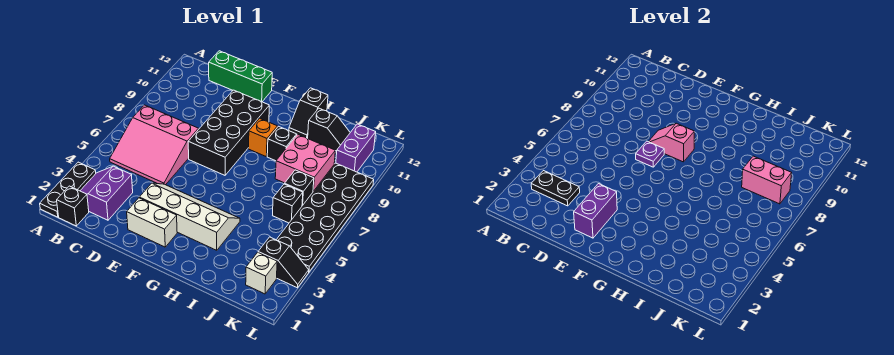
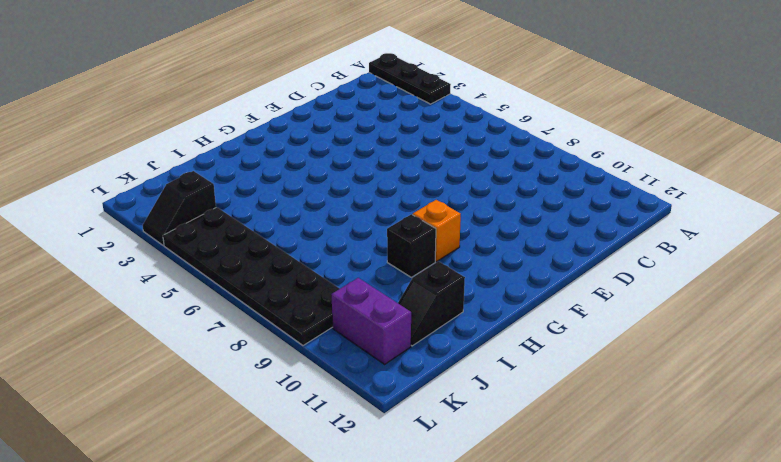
none -> black brick B1 level 1
none -> purple slope B2:C3 level 1 top C
none -> pink slope B5:D7 level 1 top 7

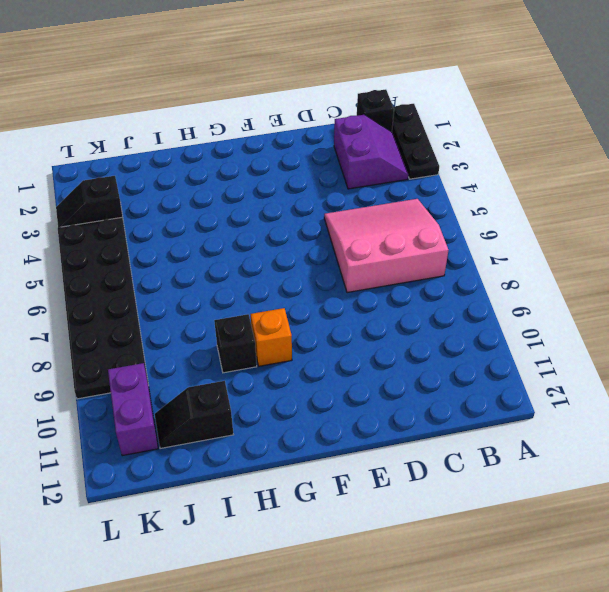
none -> green brick C12:E12 level 1
none -> white brick E2:F2 level 1
none -> white slope E3:H4 level 1 top 3

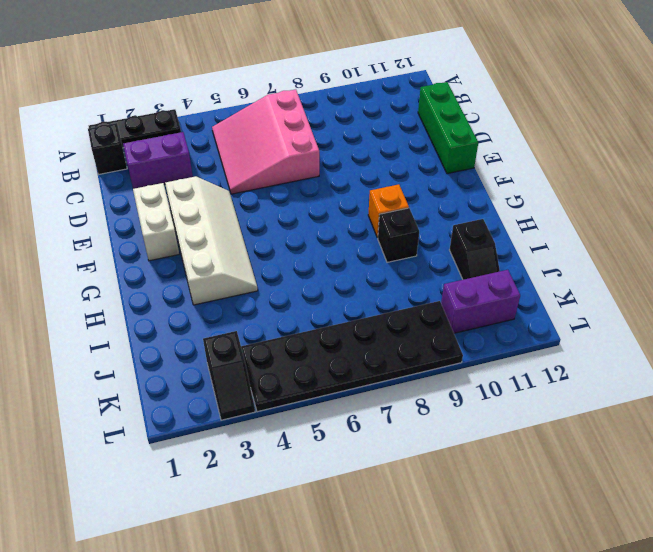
none -> black brick E7:F10 level 1
none -> black slope H11:H12 level 1 top 12
none -> pink brick I8:J9 level 1

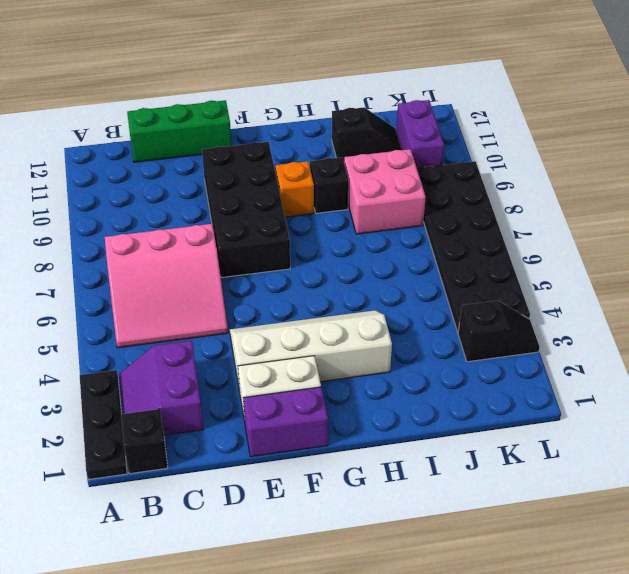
purple brick E1:F1 level 1 -> purple brick E2:E3 level 2
none -> black slope H11:H12 level 1 top 12
none -> black brick J6 level 1
none -> black brick J7 level 1

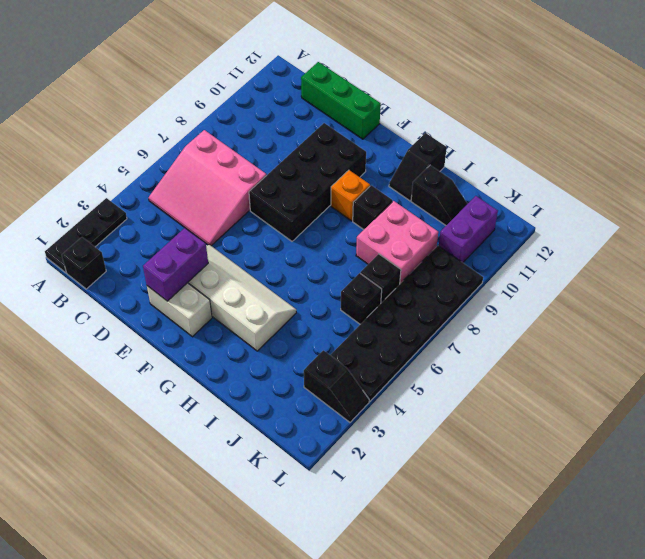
none -> purple slope B2:C3 level 1 top C
none -> white brick K2 level 1
none -> black plate B3:C3 level 2

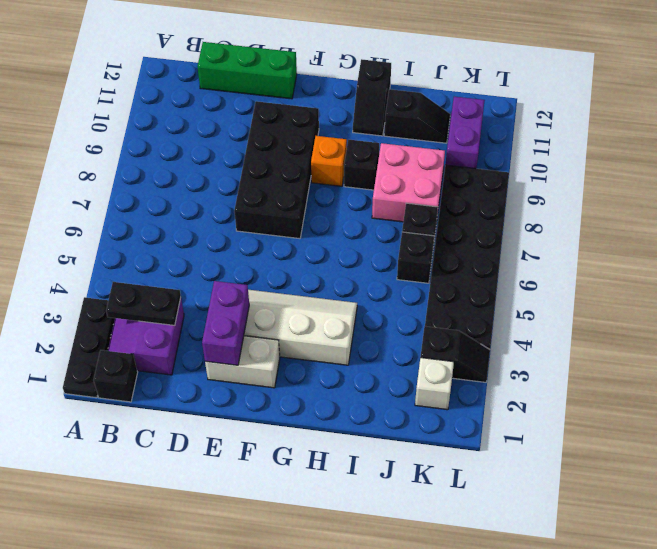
none -> pink slope B5:D7 level 1 top 7
none -> purple plate E7 level 2
none -> pink slope E8:F8 level 2 top F

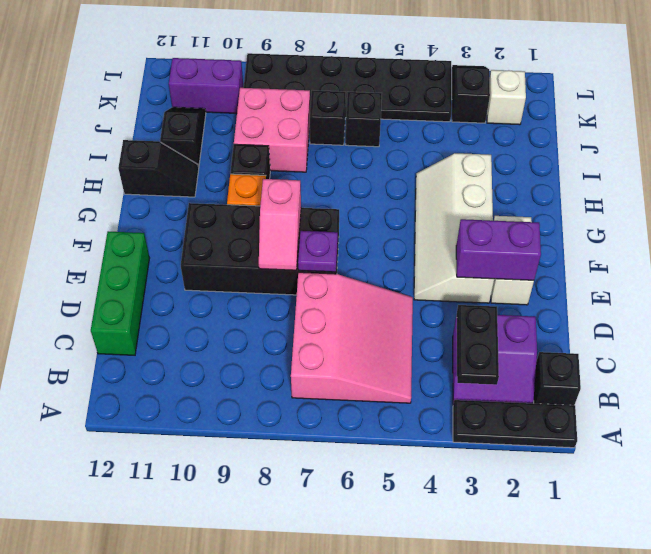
none -> pink brick J8:K8 level 2

